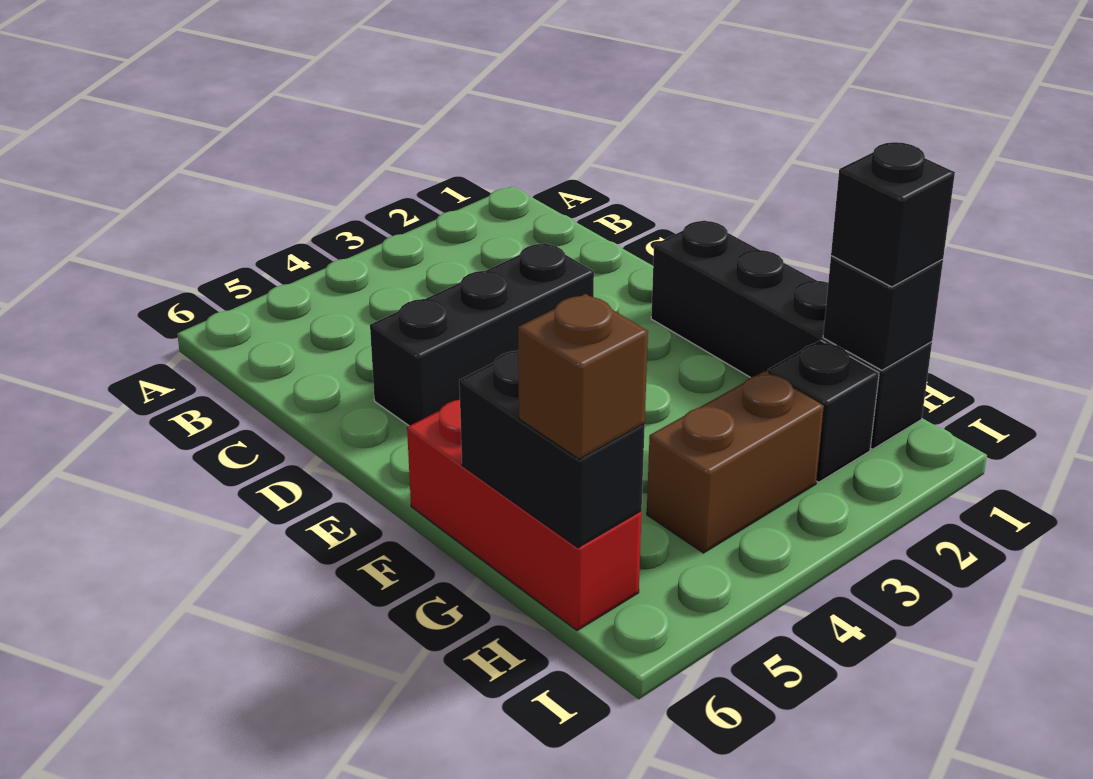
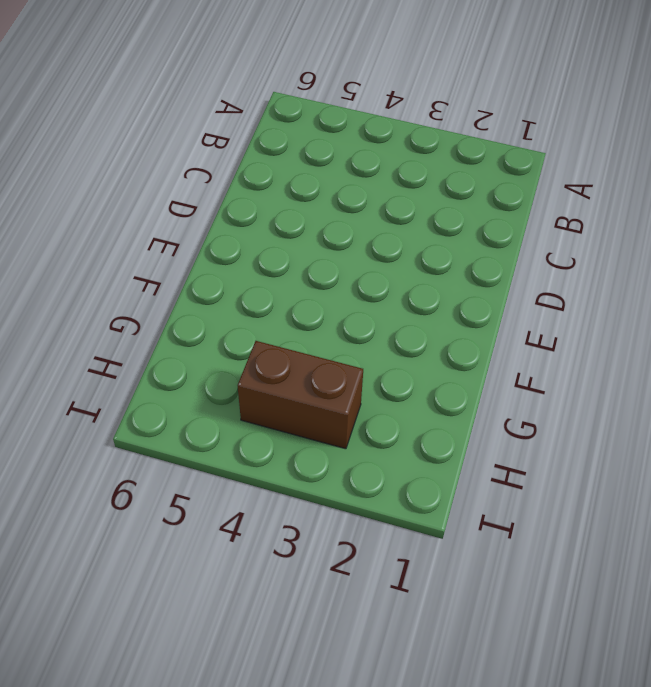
none -> black brick D3:D5 level 1
none -> black brick E1:H1 level 1

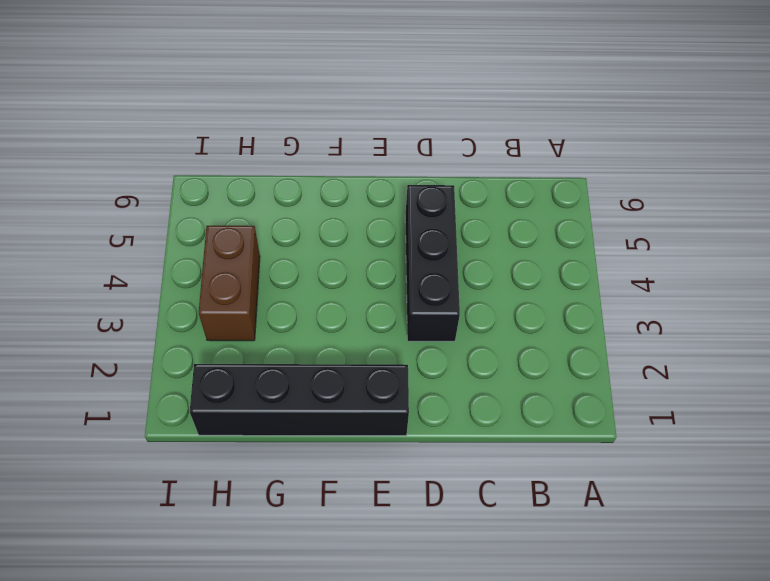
none -> red brick F6:H6 level 1
none -> black brick H2 level 1

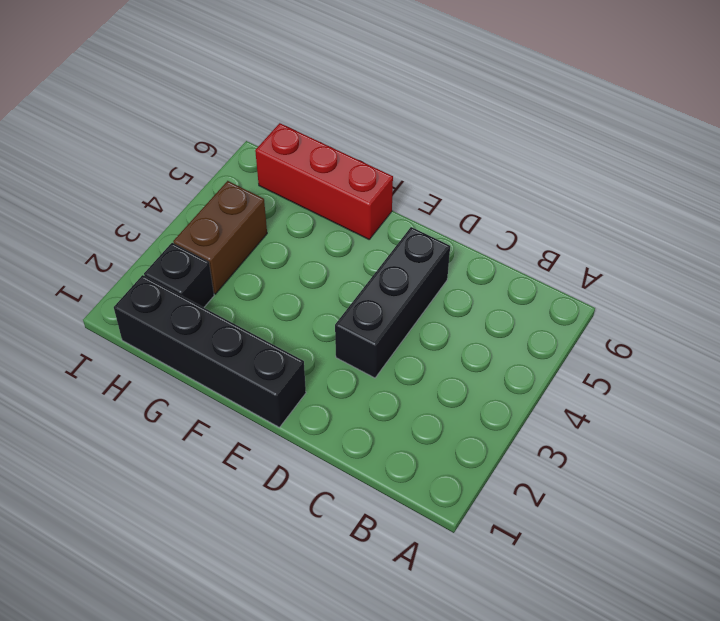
none -> black brick G6:H6 level 2
none -> black brick H1 level 2

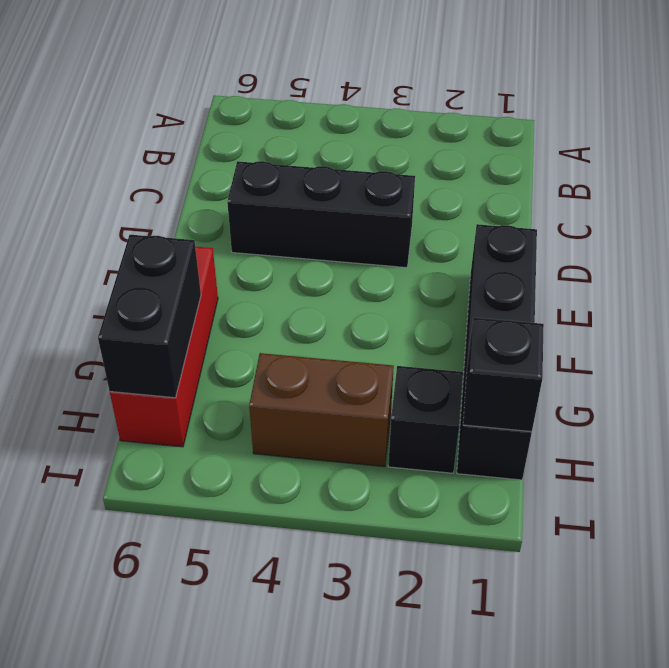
none -> black brick H1 level 3
none -> brown brick H6 level 3

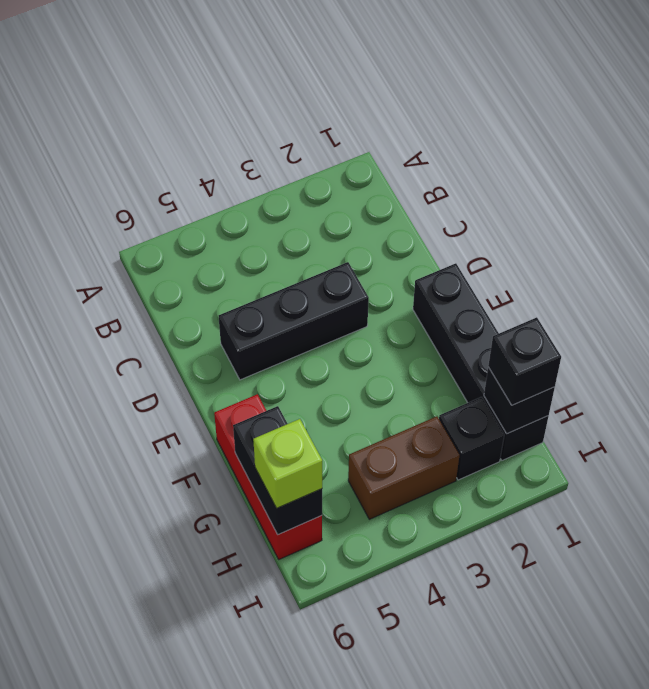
lime brick H6 level 3 -> brown brick H6 level 3

